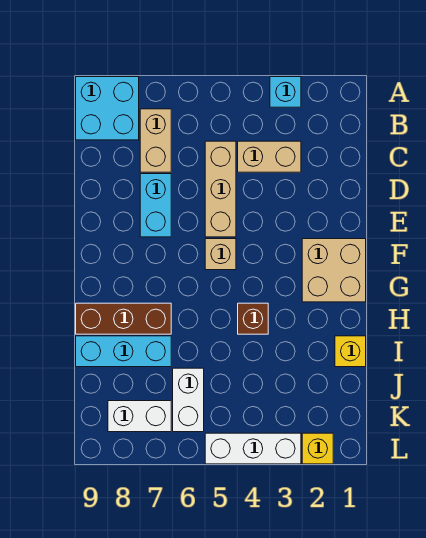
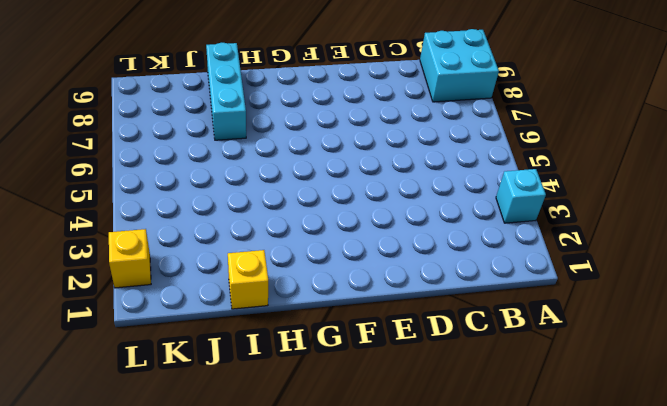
none -> tan brick B7:C7 level 1
none -> tan brick C3:C4 level 1
none -> tan brick C5:E5 level 1

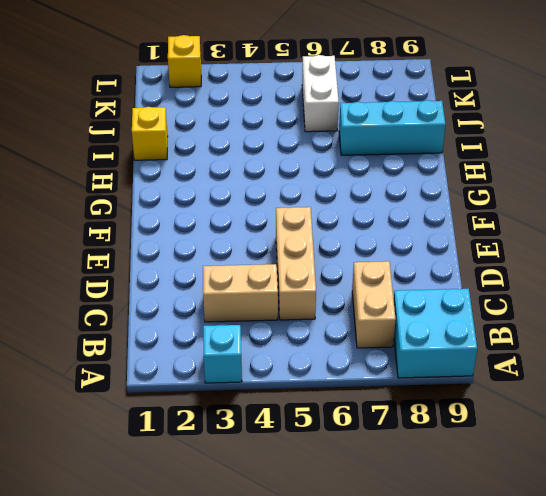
none -> cyan brick D7:E7 level 1
none -> tan brick F1:G2 level 1
none -> tan brick F5 level 1

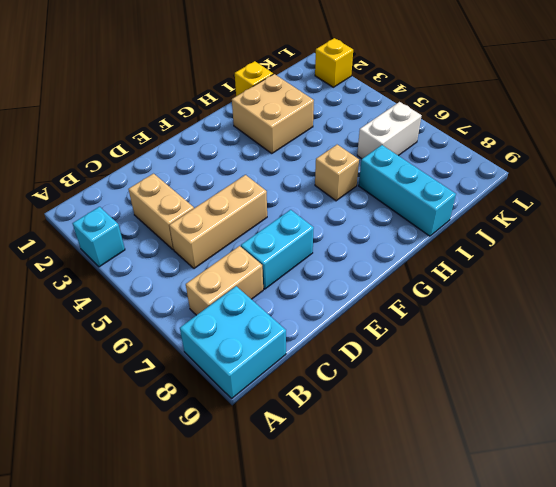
tan brick H2:I3 level 1 -> tan brick F1:G2 level 1
tan brick H6 level 1 -> tan brick F5 level 1
none -> brown brick H4 level 1
none -> brown brick H7:H9 level 1
none -> white brick K7:K8 level 1

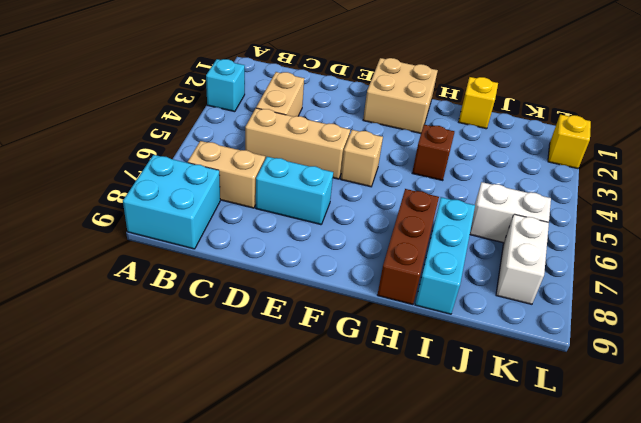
none -> white brick L3:L5 level 1

